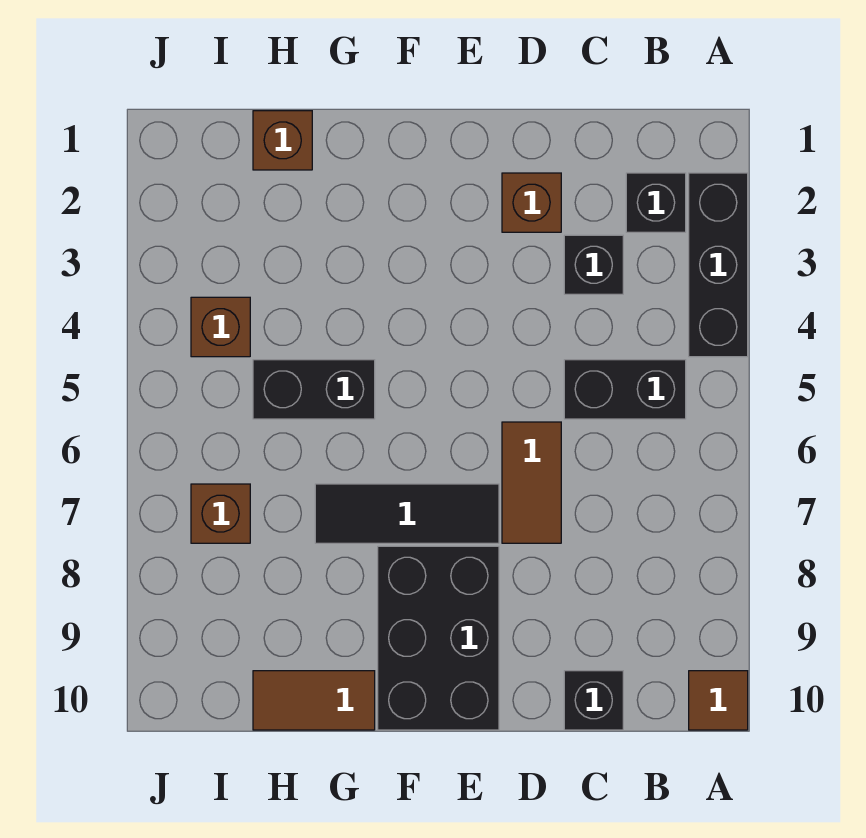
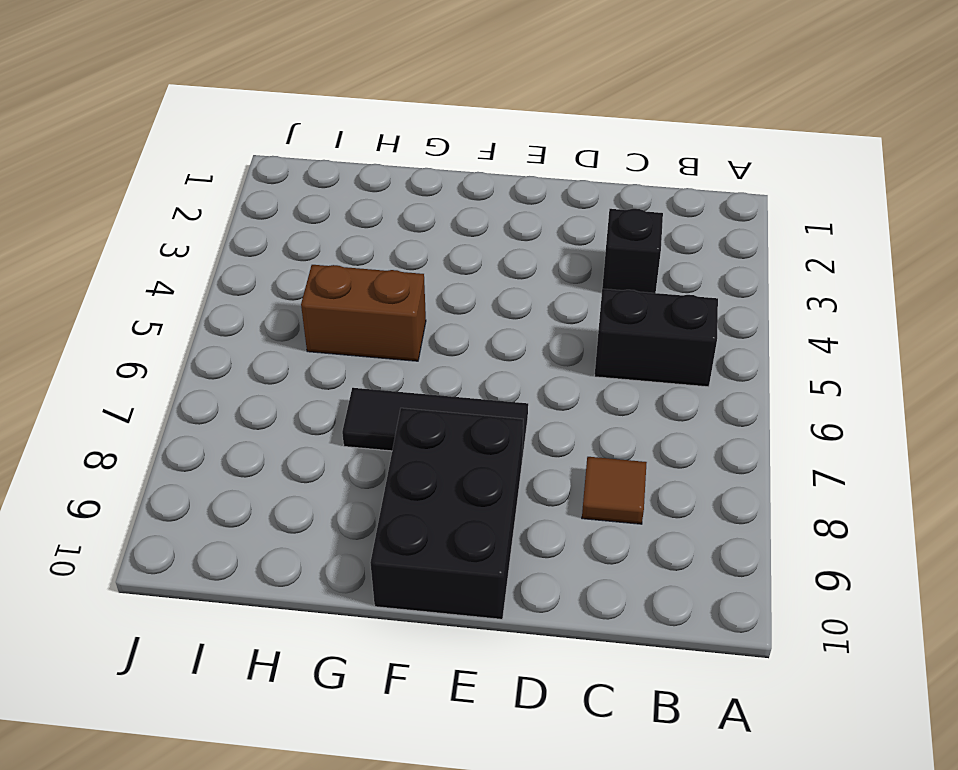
brown tile C8 level 1 -> brown tile A10 level 1
brown brick G5:H5 level 1 -> black brick G5:H5 level 1
none -> black brick A2:A4 level 1
none -> black brick B2 level 1
none -> black brick C10 level 1

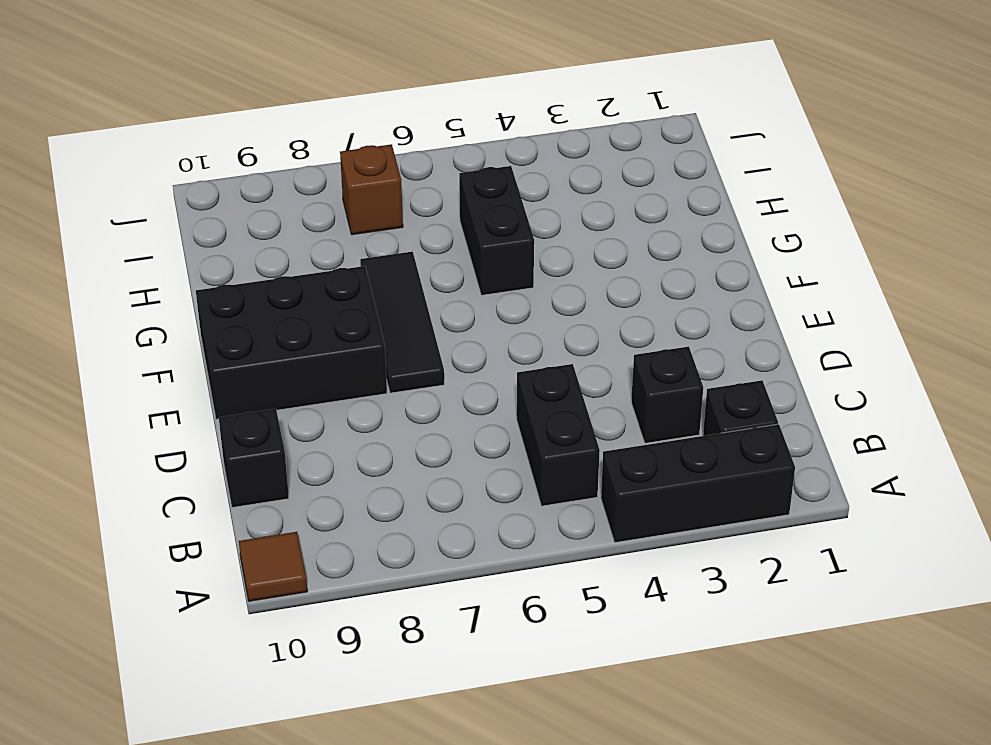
none -> brown brick D2 level 1
none -> brown tile D6:D7 level 1
none -> brown tile G10:H10 level 1

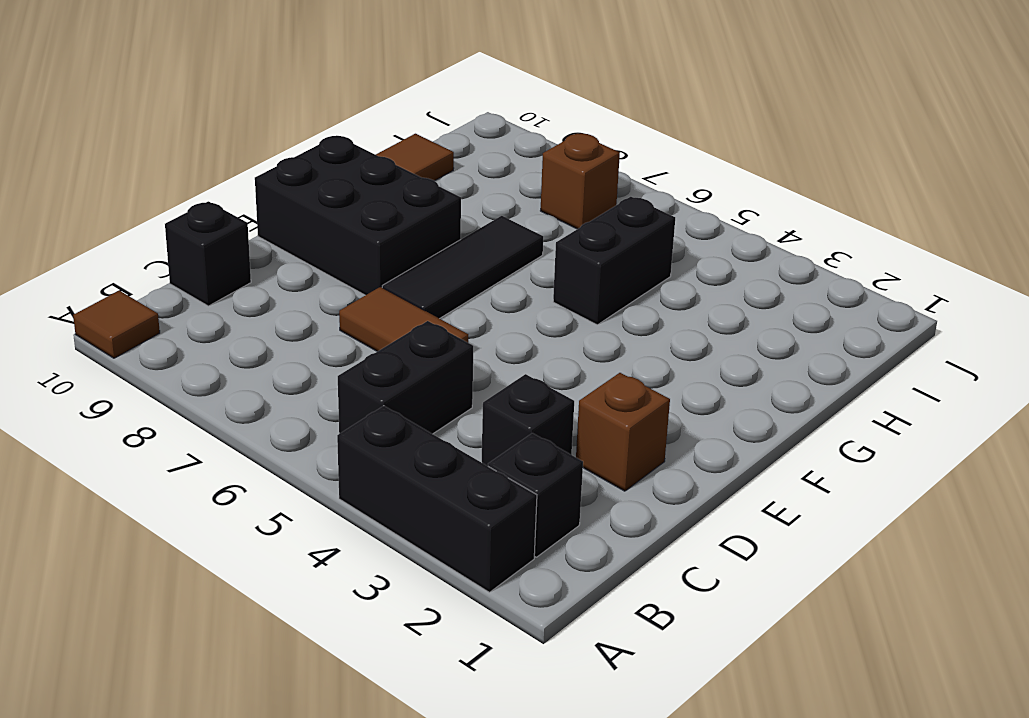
none -> brown brick H1 level 1
none -> brown brick I4 level 1

